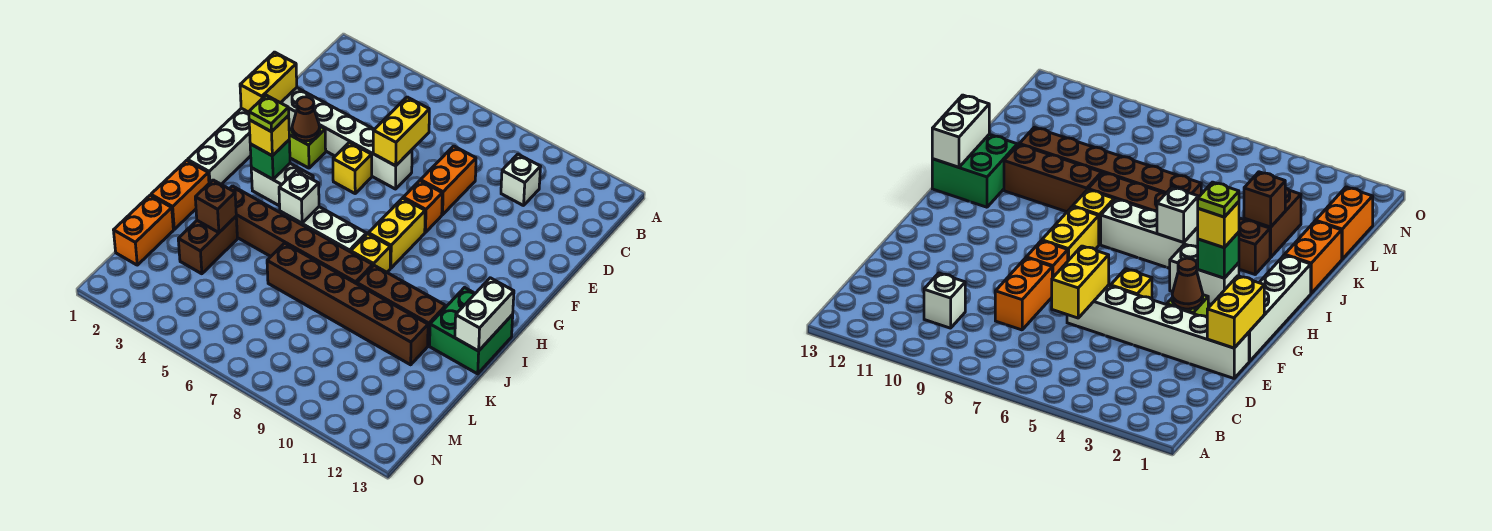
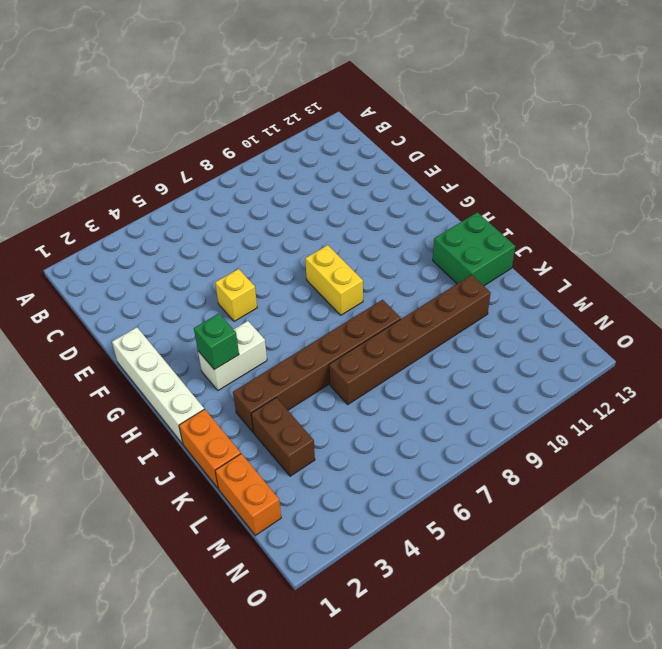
none -> white brick C10 level 1
none -> orange brick D8:E8 level 1
none -> white brick E1:E6 level 1

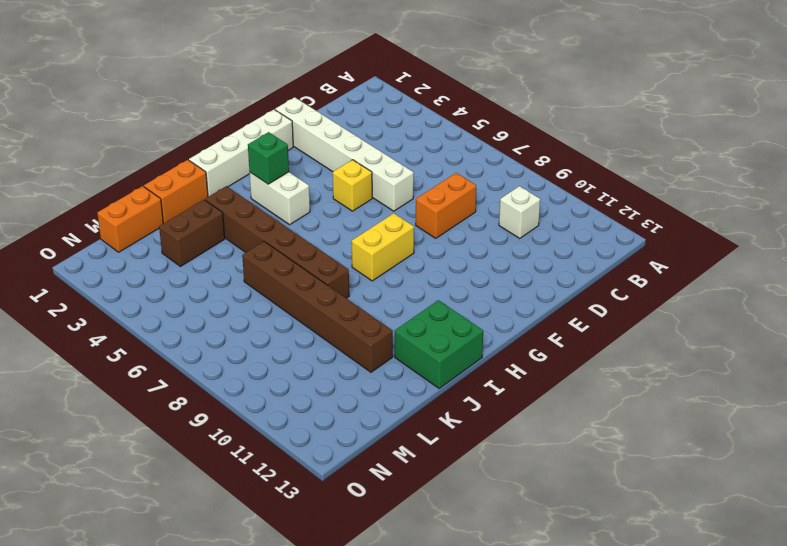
none -> lime brick F3 level 1
none -> orange brick F8 level 1
none -> white brick I5:I7 level 1

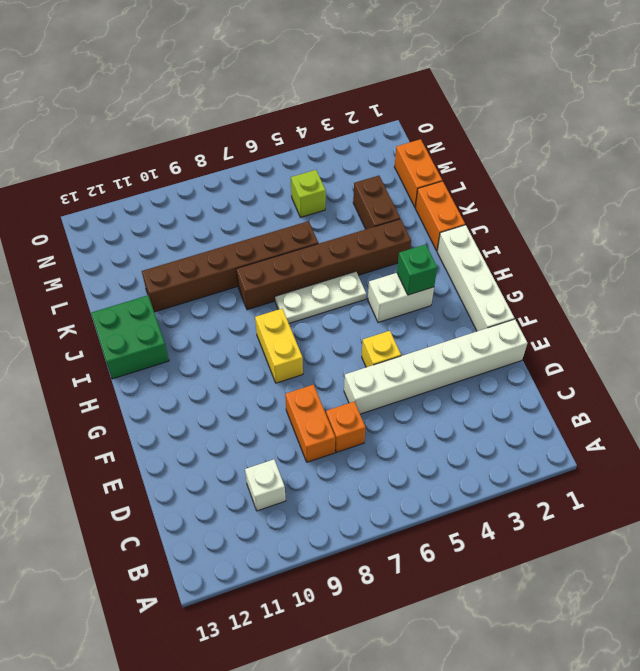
orange brick D7 level 1 -> orange brick F8 level 1
white plate I5:I7 level 1 -> white brick I5:I7 level 1
lime brick M5 level 1 -> lime brick F3 level 1
none -> yellow brick I8 level 1
none -> brown brick J9:J11 level 1
none -> yellow brick D6:E6 level 2

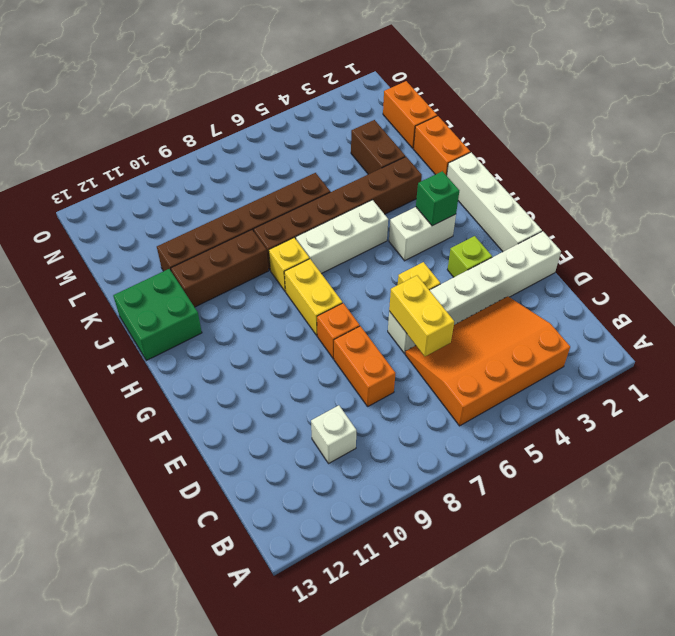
orange slope B3:D6 level 1 top B -> none
none -> yellow brick E1:F1 level 2
none -> brown cone F3 level 2
none -> white brick I5 level 2

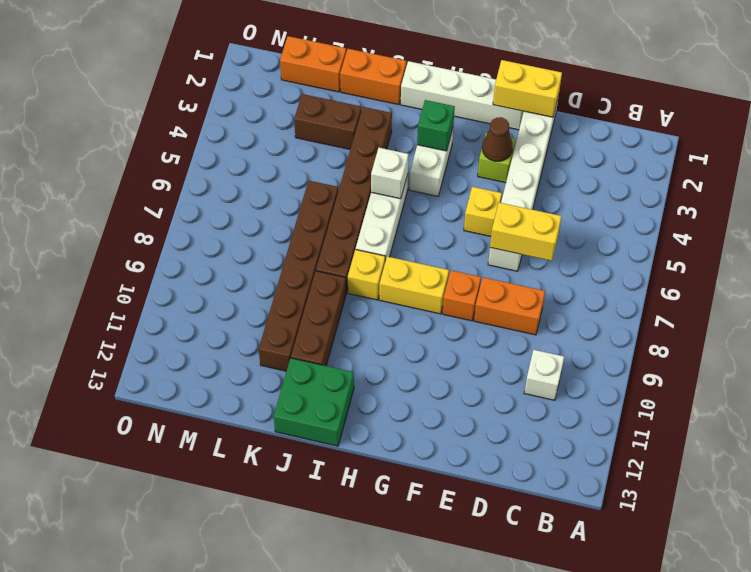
none -> white brick I13:J13 level 2
none -> brown brick K3 level 2
none -> yellow brick H3 level 3

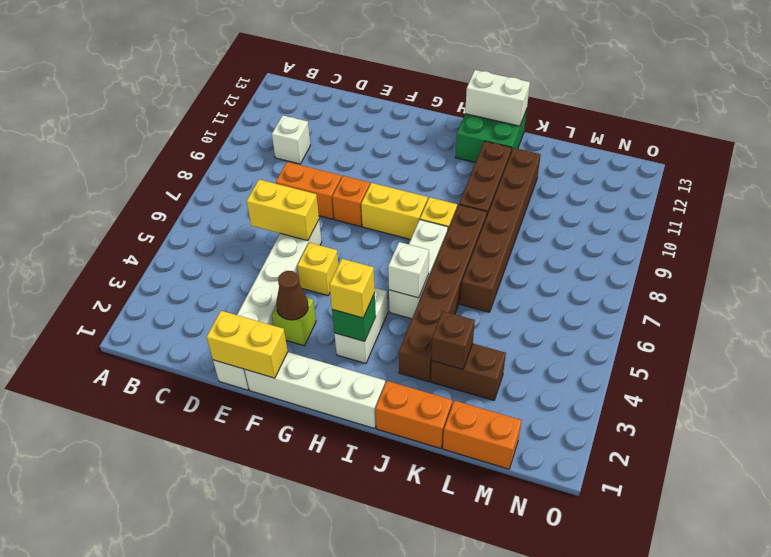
none -> lime plate H3 level 4

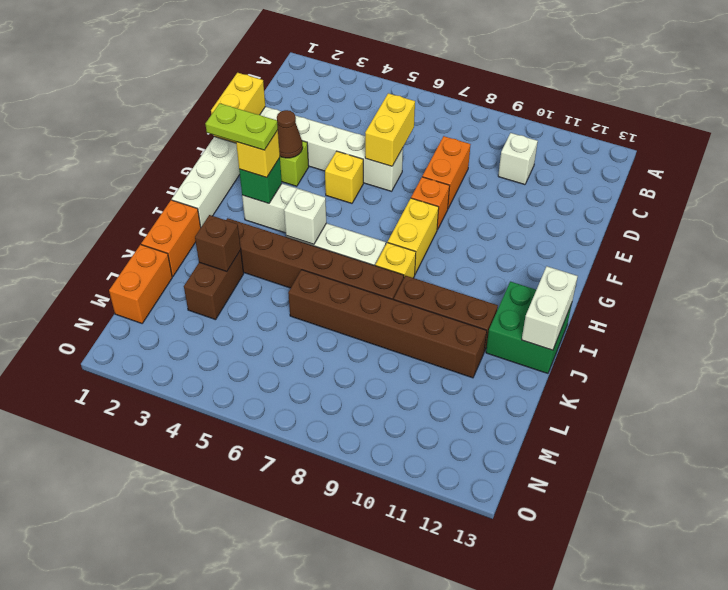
lime plate H2:H3 level 4 -> lime plate H3 level 4

